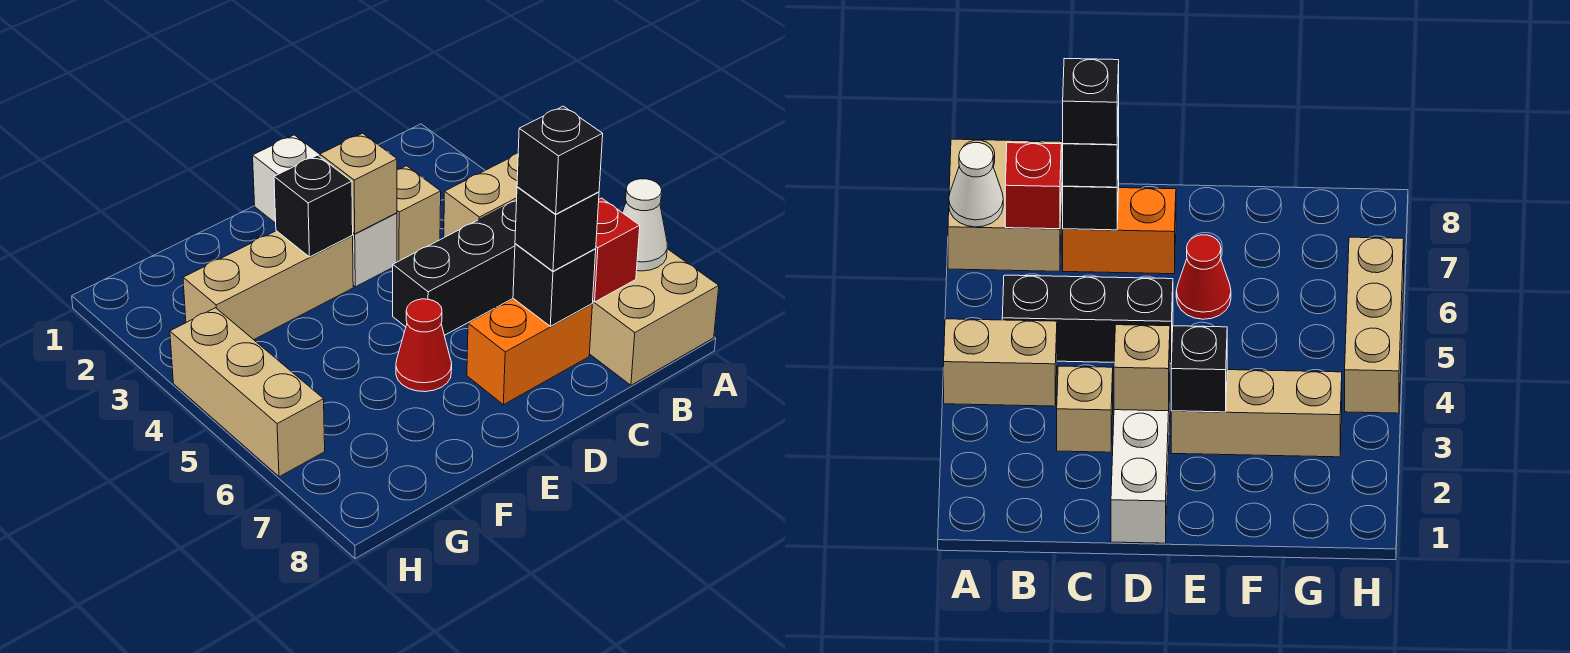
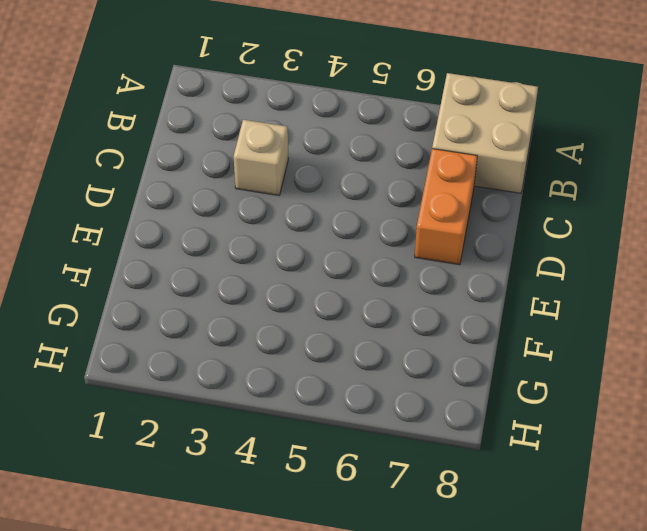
none -> tan brick A4:B4 level 1
none -> black brick B5:D5 level 1
none -> white brick D1:D3 level 1

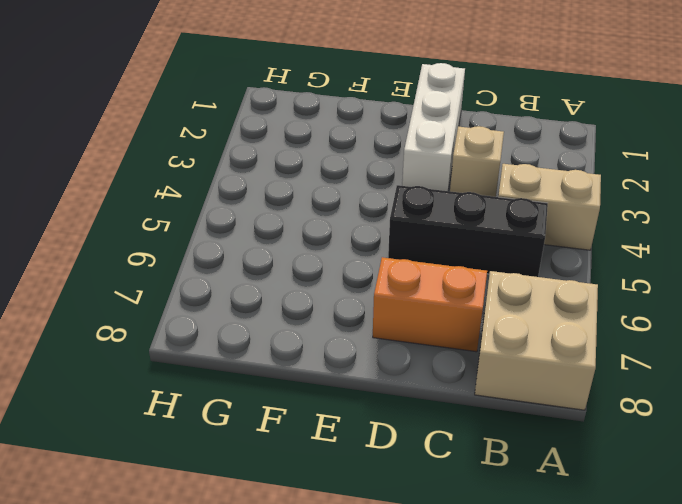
none -> tan brick E3:G3 level 1
none -> red cone E6 level 1
none -> tan brick H4:H6 level 1

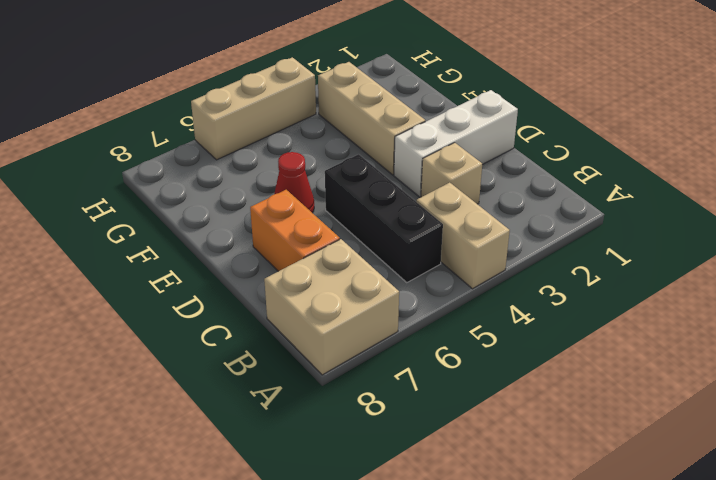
none -> white cone A7 level 2
none -> red brick B7 level 2
none -> black brick C7 level 2

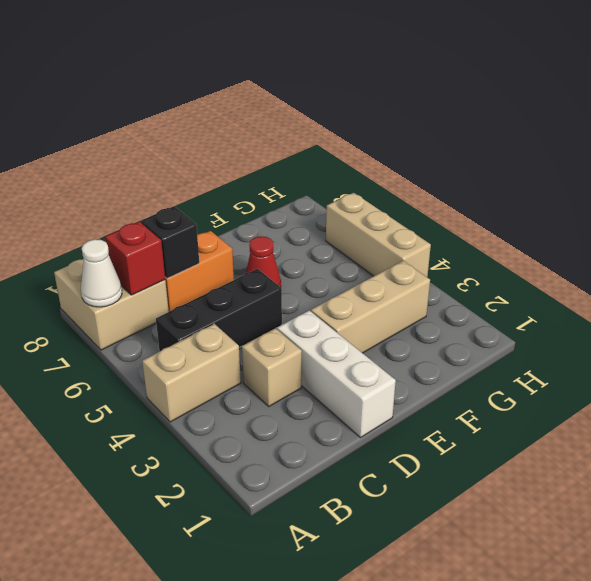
none -> tan brick D3 level 2
none -> black brick E3 level 2
none -> black brick C7 level 3

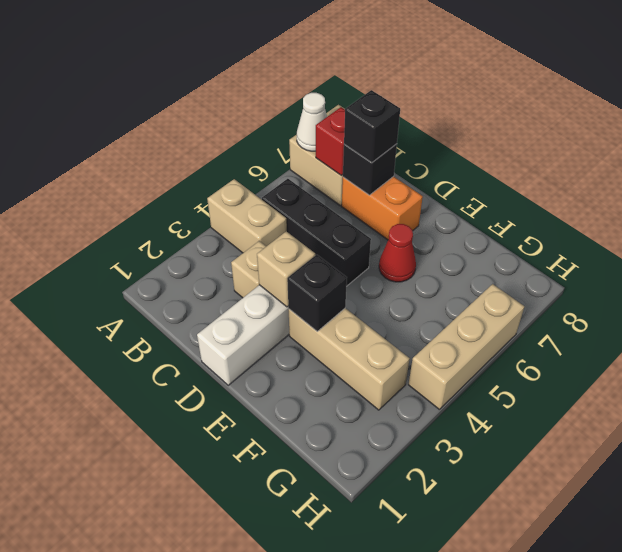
none -> black brick C7 level 4

